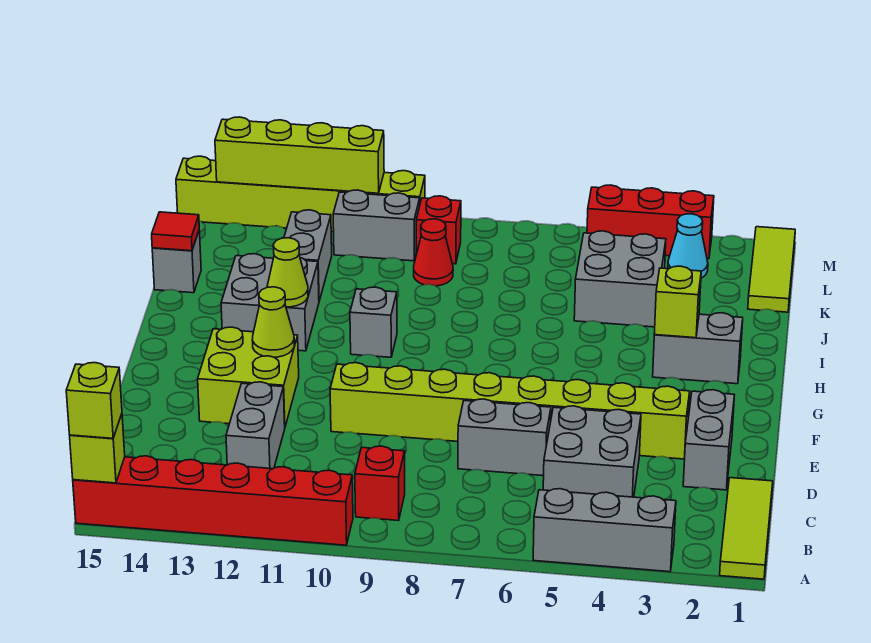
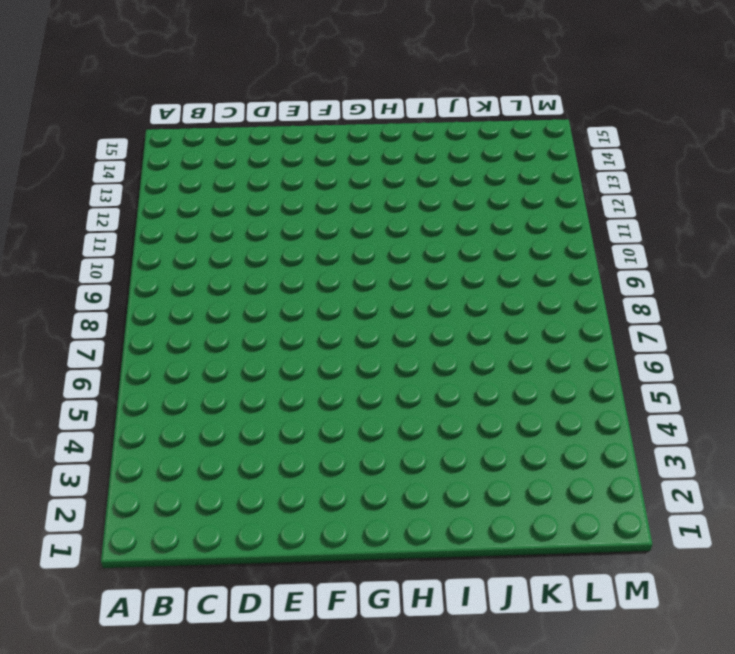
none -> lime tile A1:C1 level 1
none -> grey brick A3:A5 level 1
none -> red brick A10:A15 level 1
none -> red brick B9 level 1

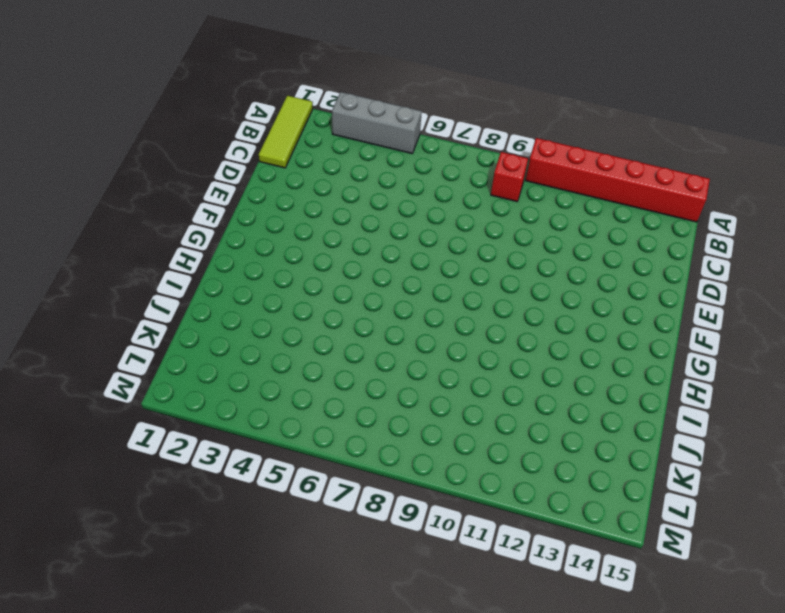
none -> grey brick C4:D5 level 1
none -> grey brick C12:D12 level 1
none -> grey brick D2:E2 level 1
none -> grey brick D6:D7 level 1

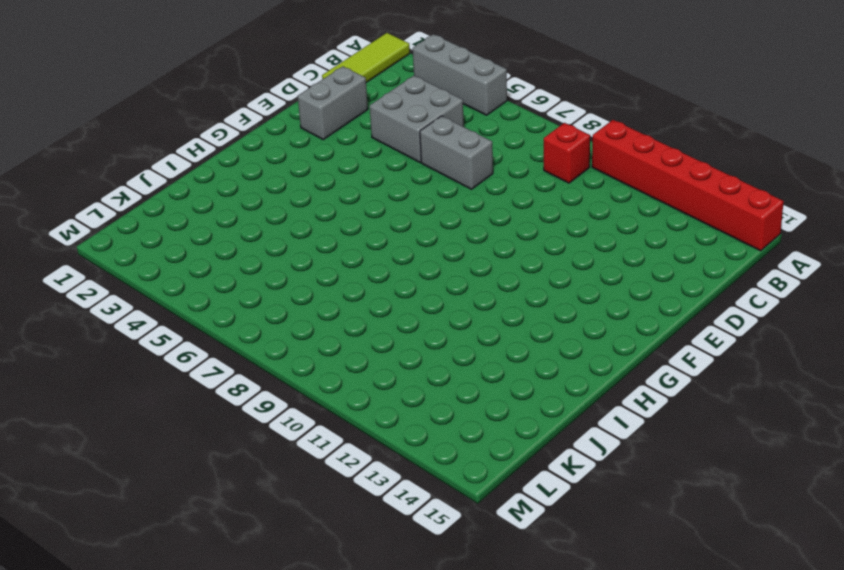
none -> grey brick C12:D12 level 1
none -> lime brick E3:E10 level 1
none -> lime brick E12:F13 level 1
none -> grey brick H2:H3 level 1

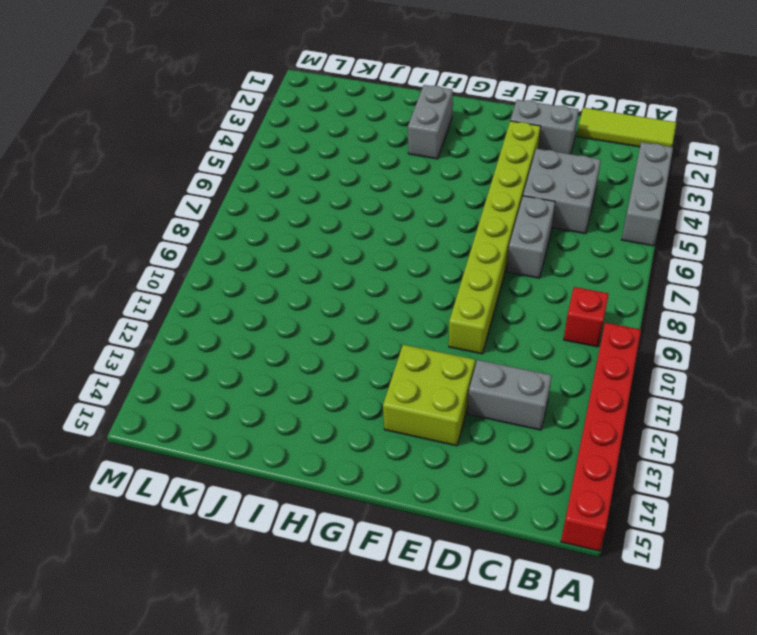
none -> grey brick H10 level 1
none -> grey brick H12:I13 level 1
none -> grey brick J4:K5 level 1
none -> grey brick J12:K12 level 1

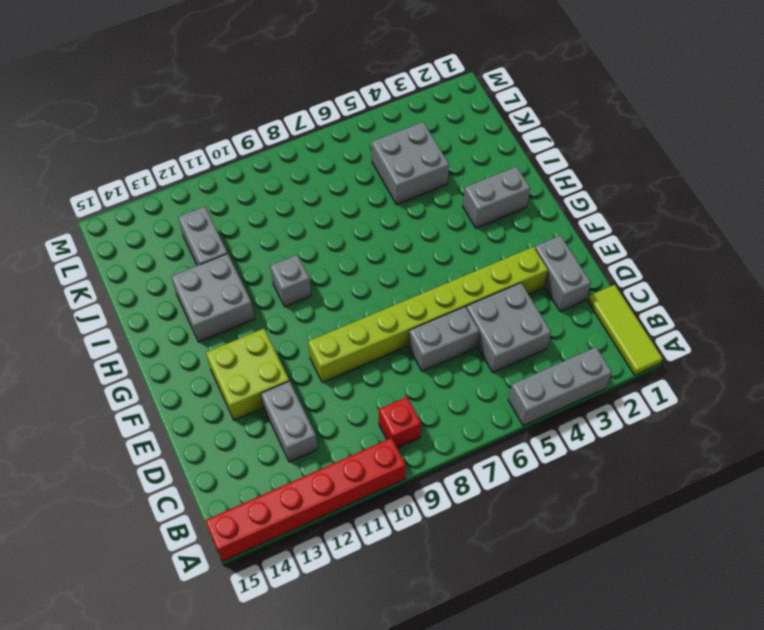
none -> grey brick J15 level 1
none -> lime tile K1:M1 level 1
none -> red cone K9 level 1
none -> cyan cone L3 level 1

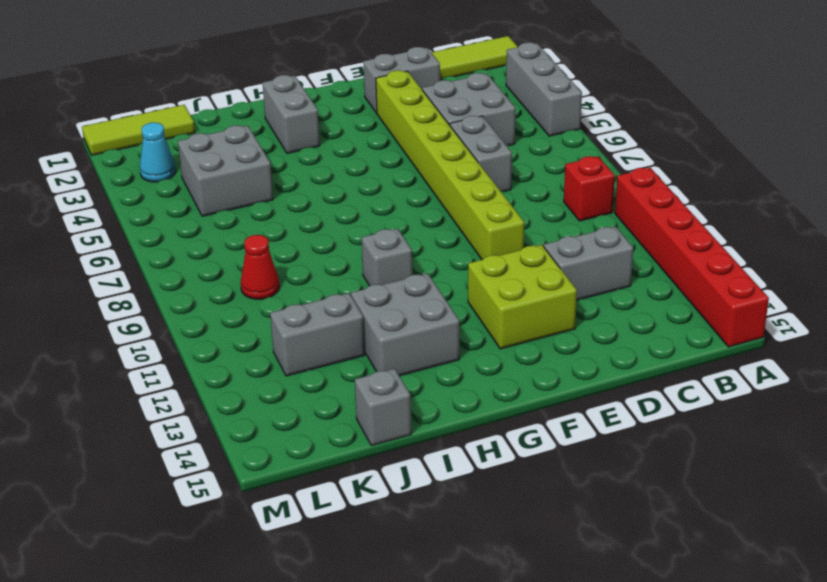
none -> red brick L9 level 1
none -> grey brick L10:L11 level 1
none -> red brick M3:M5 level 1
none -> lime brick M10:M15 level 1

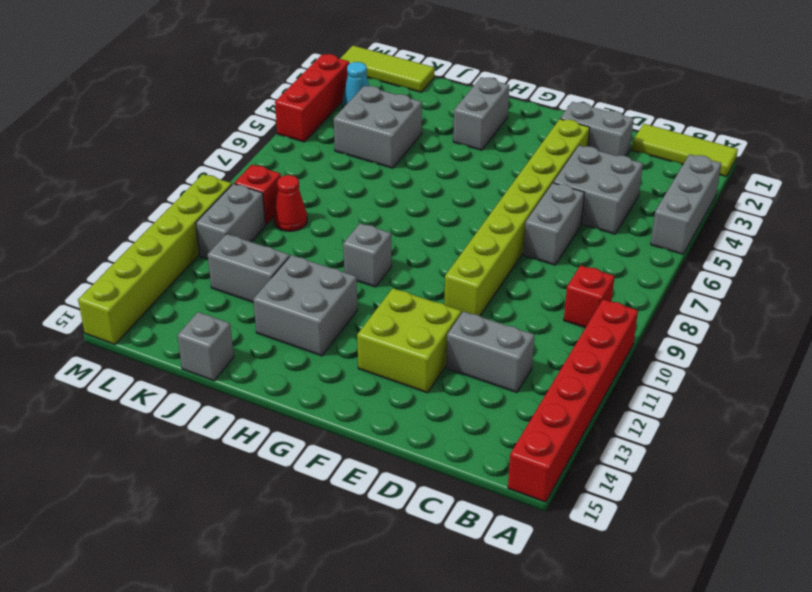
none -> lime brick A15 level 2
none -> lime cone F12 level 2
none -> lime brick H3 level 2
none -> lime cone H12 level 2

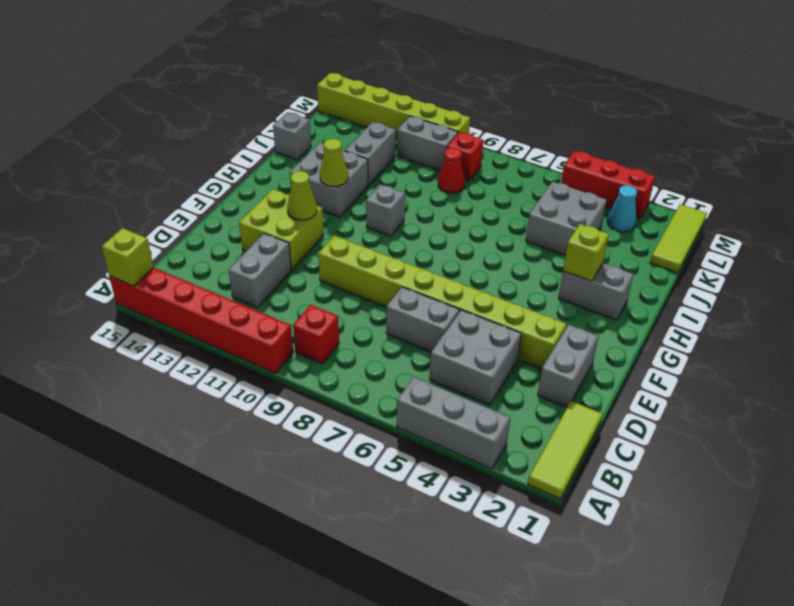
none -> red tile J15 level 2
none -> lime brick M11:M14 level 2
none -> lime brick A15 level 3

